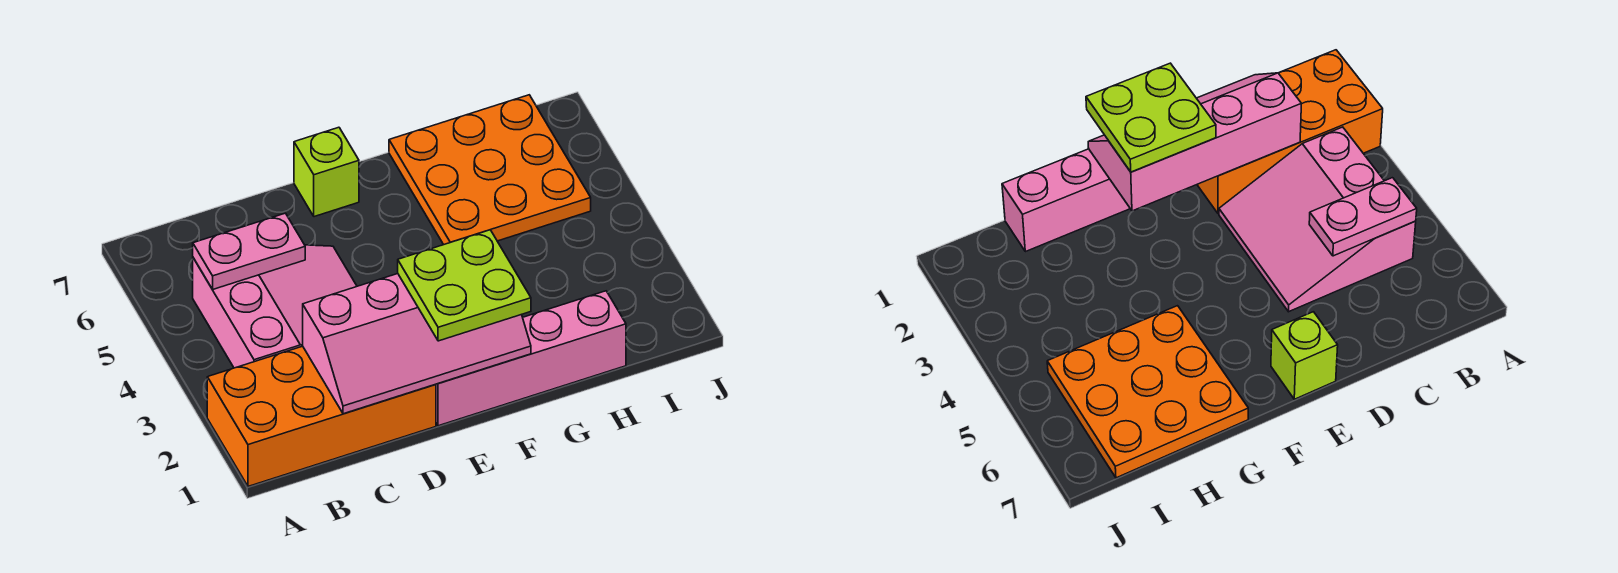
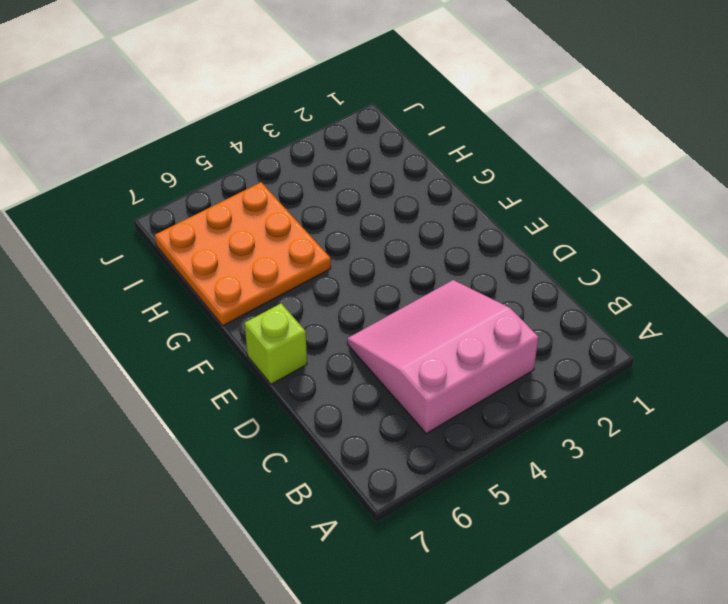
none -> orange brick A1:D2 level 1
none -> pink brick E1:H1 level 1

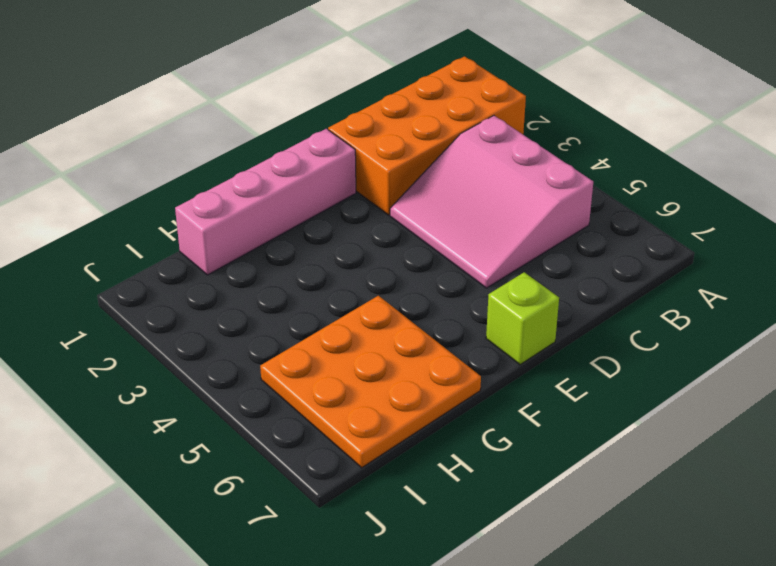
none -> pink plate B5:C5 level 2
none -> pink slope C1:F2 level 2 top 2

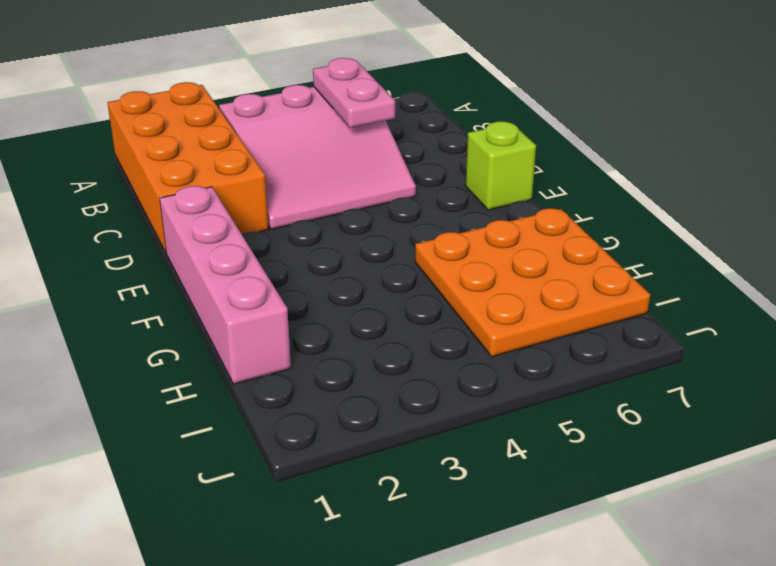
none -> pink slope C1:F2 level 2 top 2
none -> lime plate E1:F2 level 3

